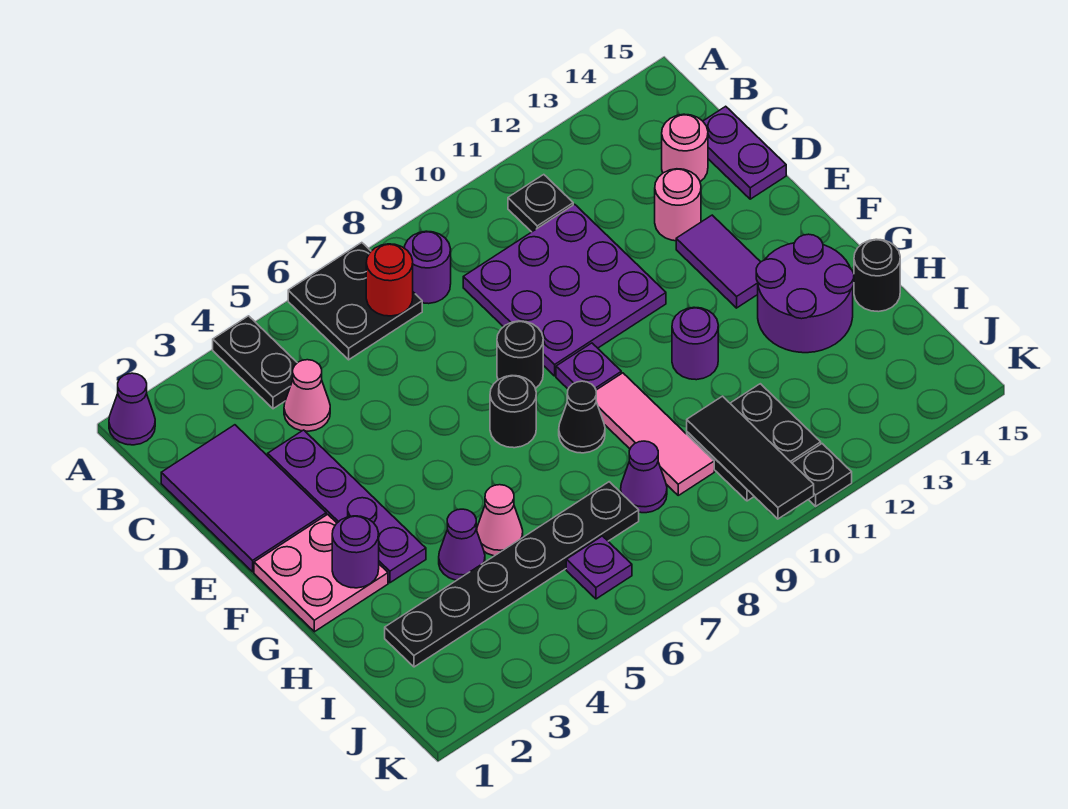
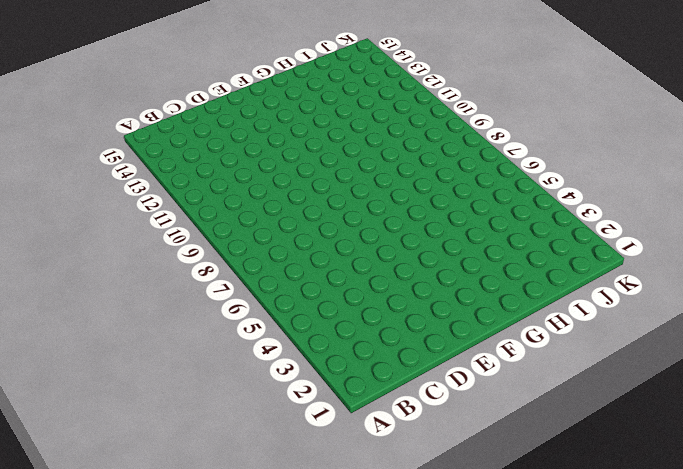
none -> purple cone A1 level 1
none -> black plate A4:B4 level 1
none -> black plate A6:B7 level 1
none -> purple round brick B8 level 1

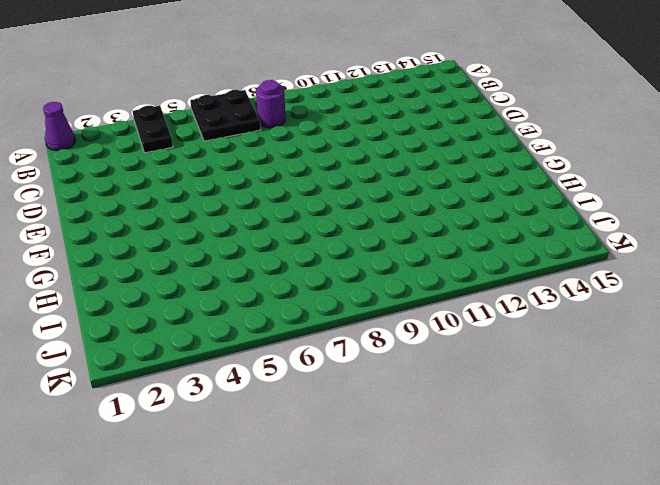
none -> black plate B11 level 1
none -> purple tile C1:E2 level 1
none -> pink cone C4 level 1
none -> purple plate C9:E11 level 1

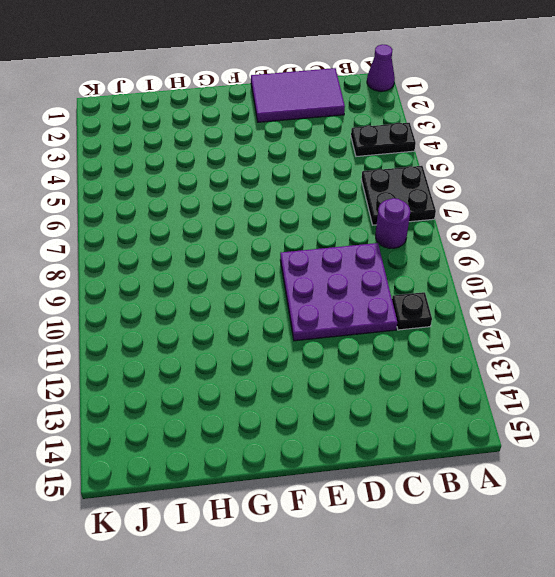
none -> pink cone C4 level 1
none -> pink round brick C14 level 1
none -> purple plate C15:D15 level 1
none -> purple plate D3:G3 level 1

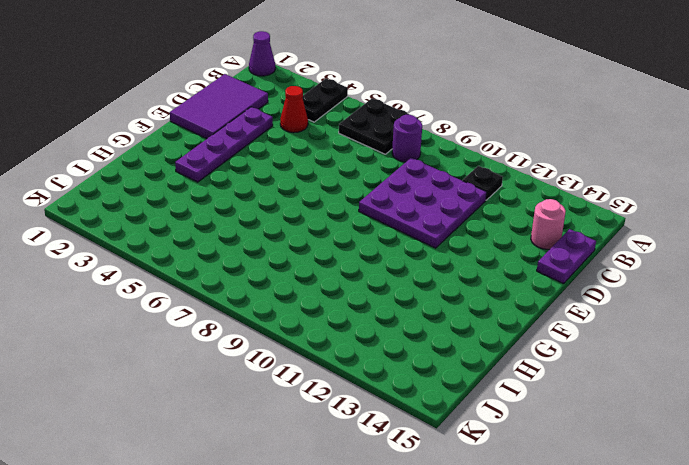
red cone C4 level 1 -> pink cone C4 level 1
none -> pink round brick D13 level 1
none -> black round brick E8 level 1
none -> purple tile E13:F13 level 1
none -> pink plate F1:G2 level 1

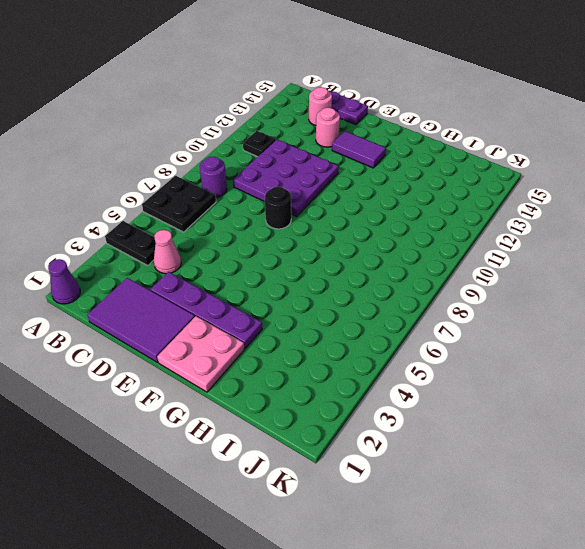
none -> black round brick F7 level 1
none -> purple plate F9 level 1
none -> black cone G8 level 1
none -> pink tile G9:I9 level 1

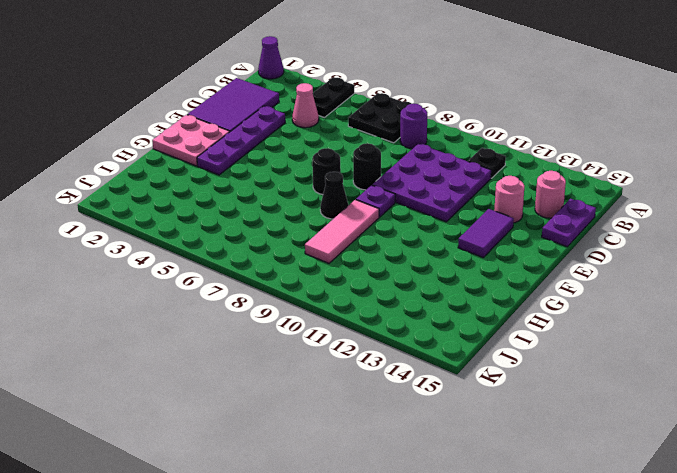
none -> purple round brick G11 level 1
none -> purple round brick G13:H14 level 1
none -> purple cone H4 level 1
none -> pink cone H5 level 1

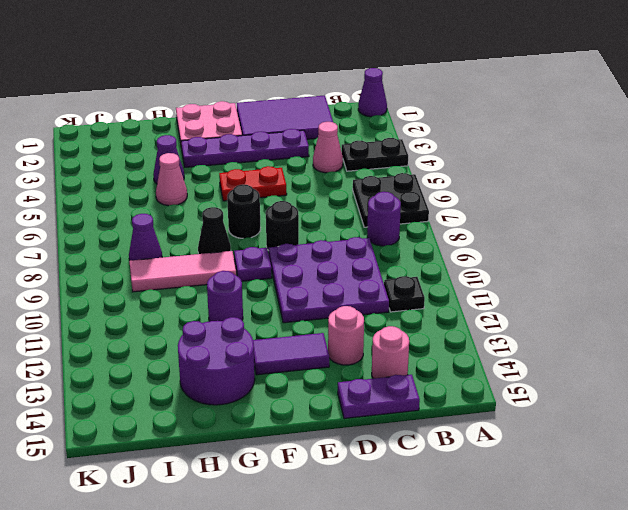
red plate E5:F5 level 1 -> none
none -> black round brick H15 level 1
none -> black plate I2:I7 level 1
none -> black plate I10:J11 level 1
none -> purple plate J6 level 1

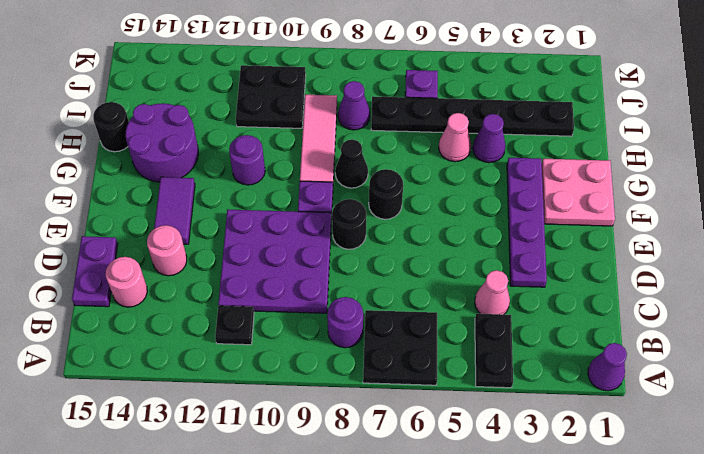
none -> purple tile C1:E2 level 1
none -> black plate K11 level 1
none -> red round brick B7 level 2
none -> purple round brick G2 level 2

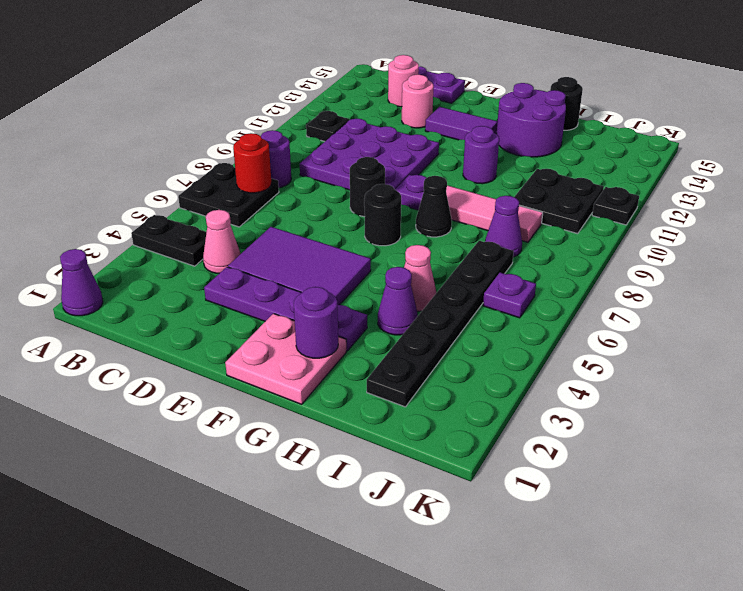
purple tile D4:F5 level 1 -> purple tile C1:E2 level 1
none -> black tile I10:K10 level 2

